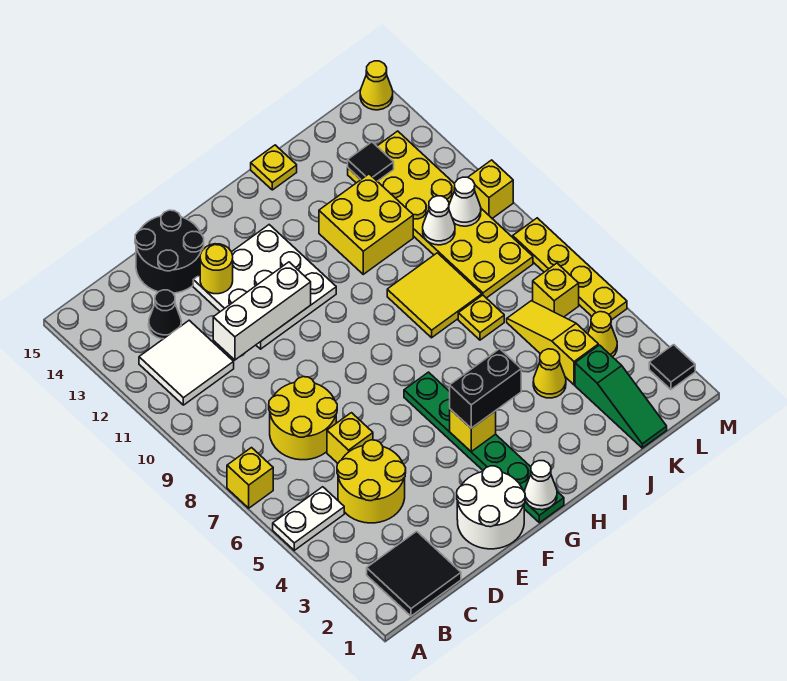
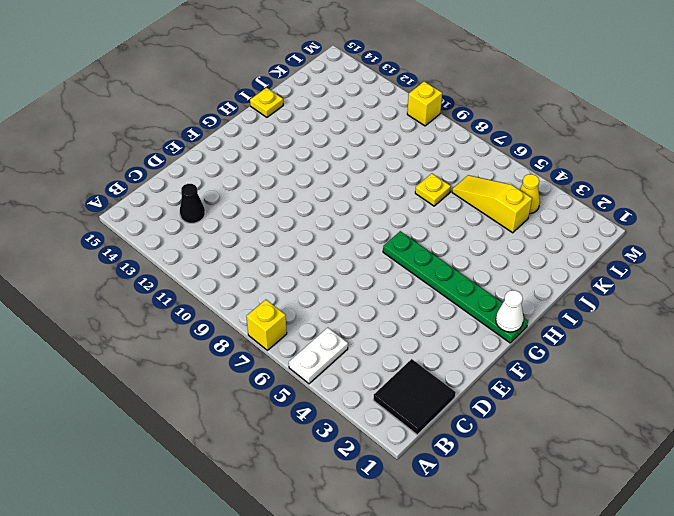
none -> white tile B11:C12 level 1
none -> yellow round brick C4:D5 level 1
none -> yellow round brick C7:D8 level 1
none -> yellow brick D6 level 1

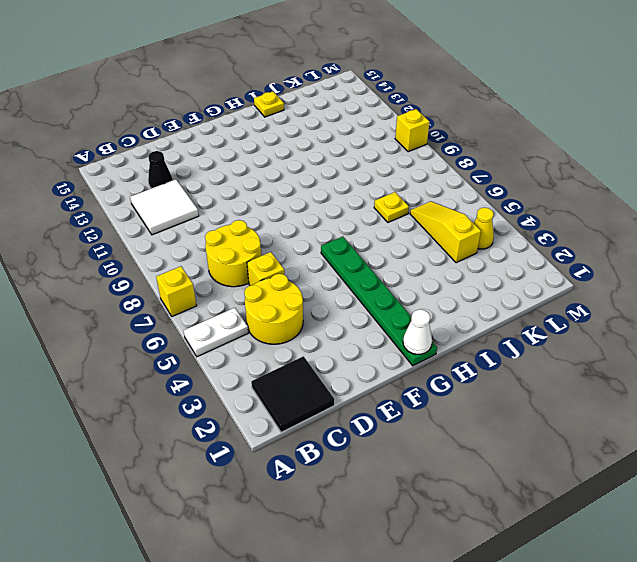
none -> black round brick D14:E15 level 1
none -> white round brick E1:F2 level 1
none -> white plate E11:G13 level 1
none -> yellow tile I8:J9 level 1

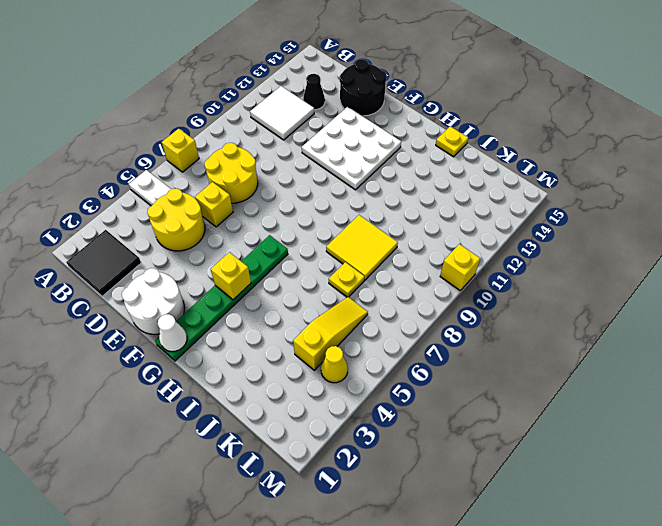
none -> yellow brick I11:J12 level 1
none -> yellow cone J4 level 1
none -> green slope K1:K3 level 1 top 3
none -> yellow plate K8:L13 level 1

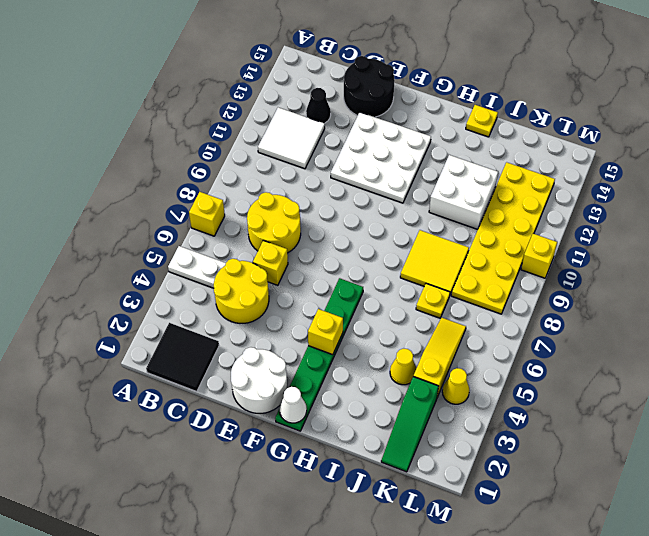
white brick I11:J12 level 1 -> yellow brick I11:J12 level 1
none -> yellow brick L6 level 1
none -> black tile M2 level 1
none -> yellow plate M5:M8 level 1
none -> yellow cone M15 level 1

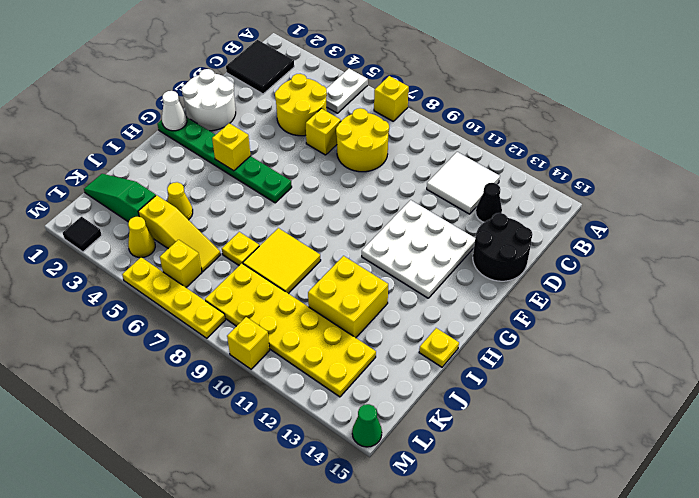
green cone M15 level 1 -> yellow cone M15 level 1
none -> white brick D11:F11 level 2
none -> yellow round brick E13 level 2
none -> white cone K10 level 2
none -> black tile K13 level 2

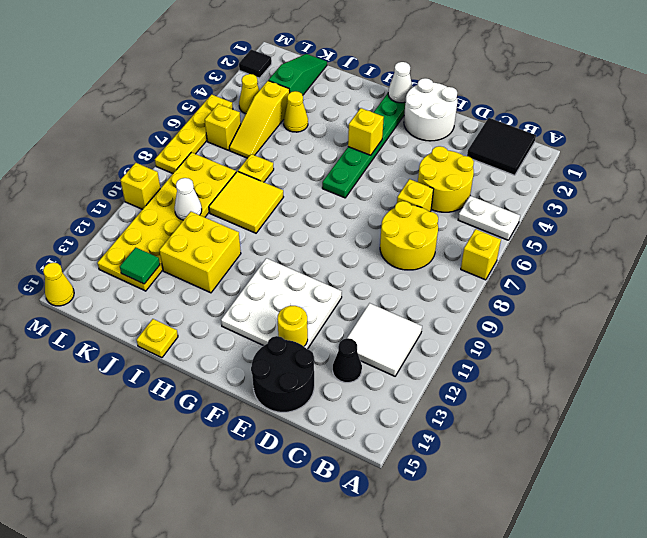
green tile K13 level 2 -> black tile K13 level 2
none -> white brick D11:F11 level 2
none -> white cone L10 level 2
none -> black brick G4:H4 level 3

